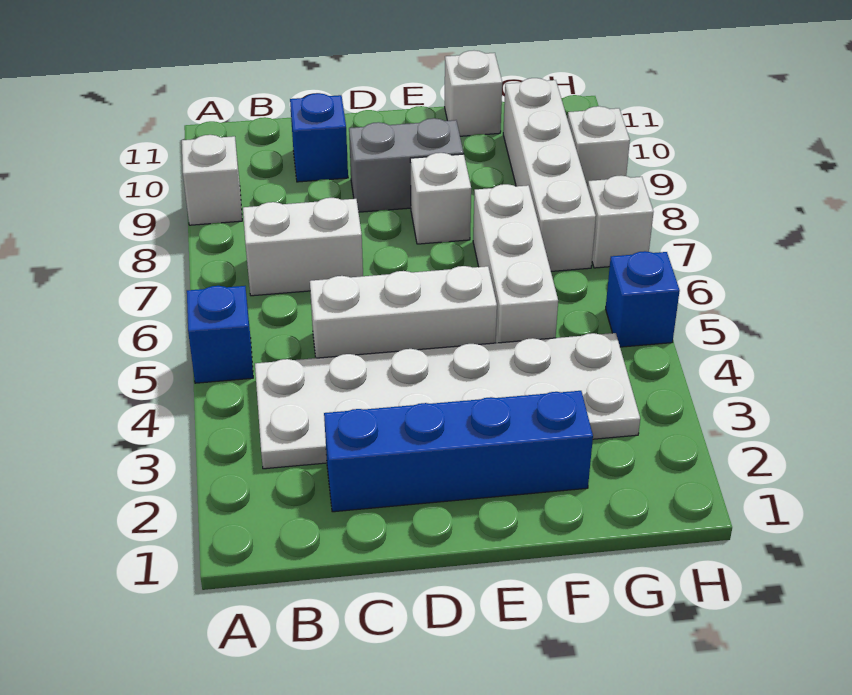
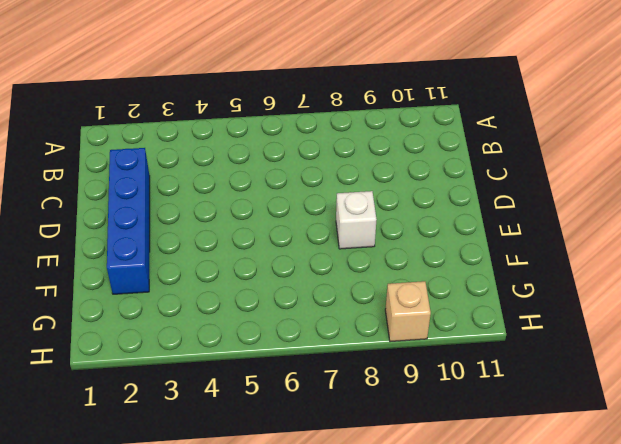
tan brick H9 level 1 -> white brick H9 level 1
none -> blue brick A5 level 1
none -> white brick A9 level 1
none -> white plate B3:G4 level 1

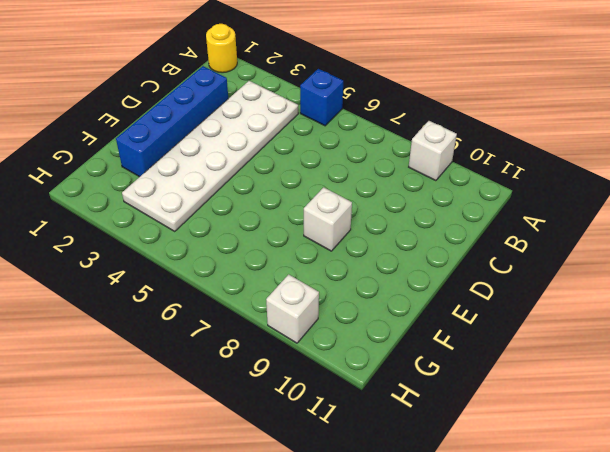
yellow round brick A1 level 1 -> none
none -> white brick B7:C7 level 1
none -> white brick C5:E5 level 1
none -> blue brick C10 level 1

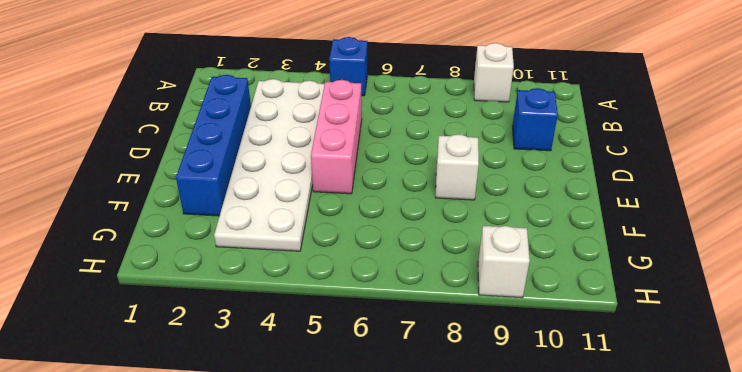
pink brick C5:E5 level 1 -> white brick C5:E5 level 1
none -> white brick B7:C7 level 1
none -> grey brick D9:E9 level 1
none -> white brick F5:F7 level 1

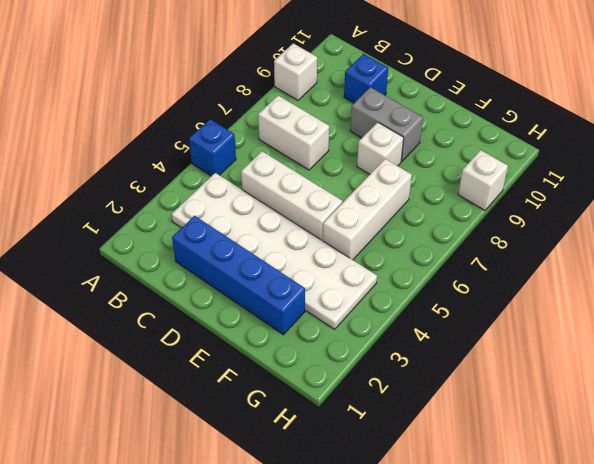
none -> white brick F11 level 1
none -> white brick G7:G10 level 1
none -> blue brick H5 level 1

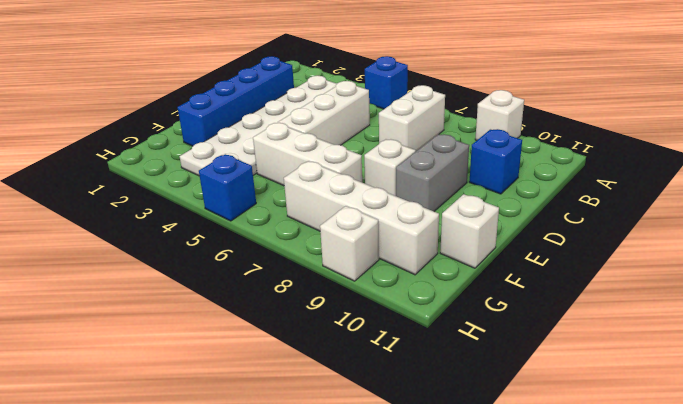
none -> white brick H7 level 1

